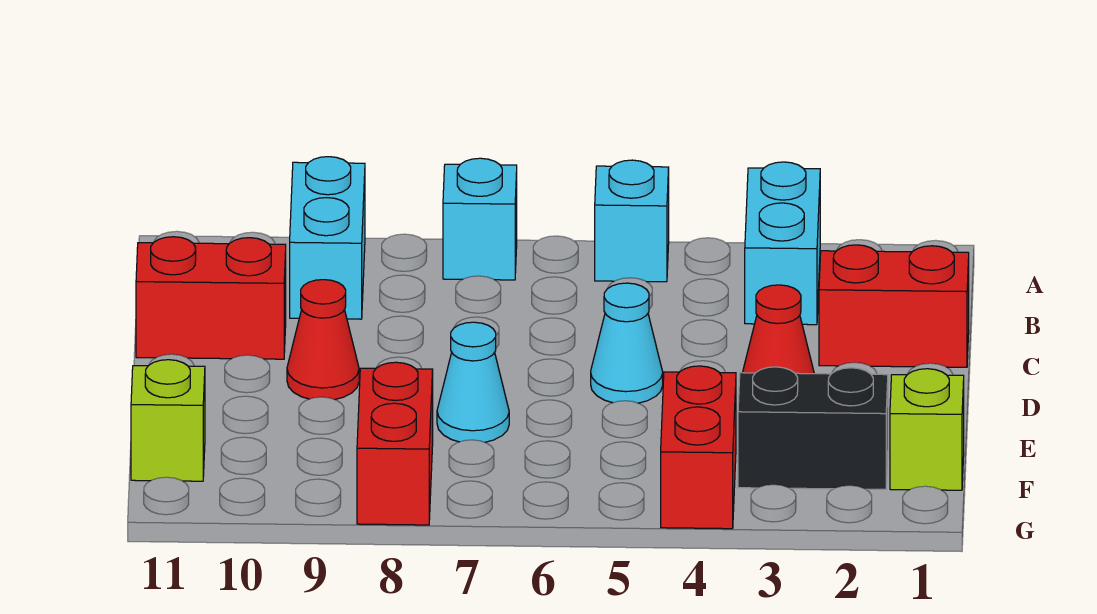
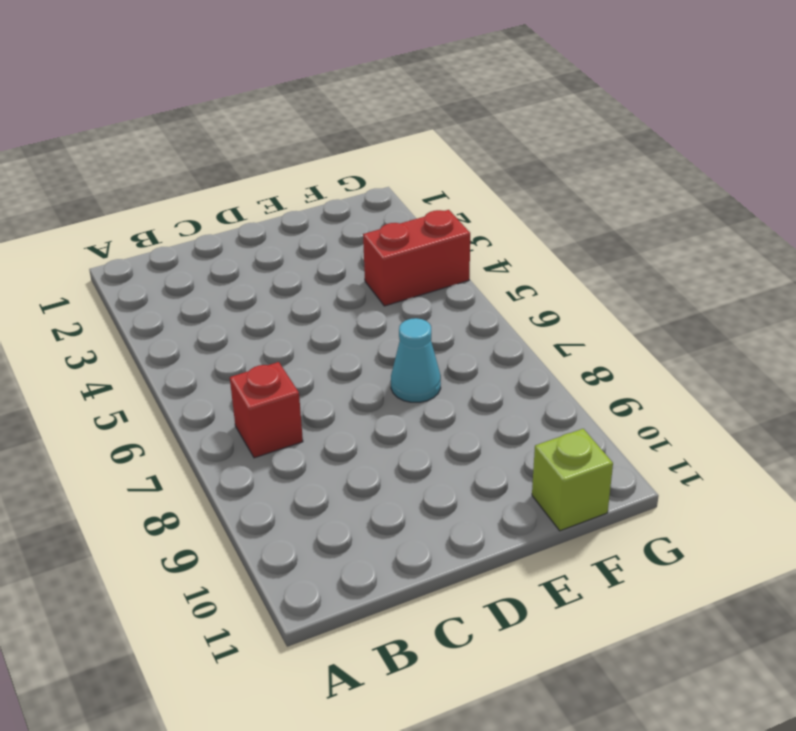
red brick B7 level 1 -> none
none -> cyan brick A3:B3 level 1
none -> cyan brick A5 level 1
none -> cyan brick A7 level 1

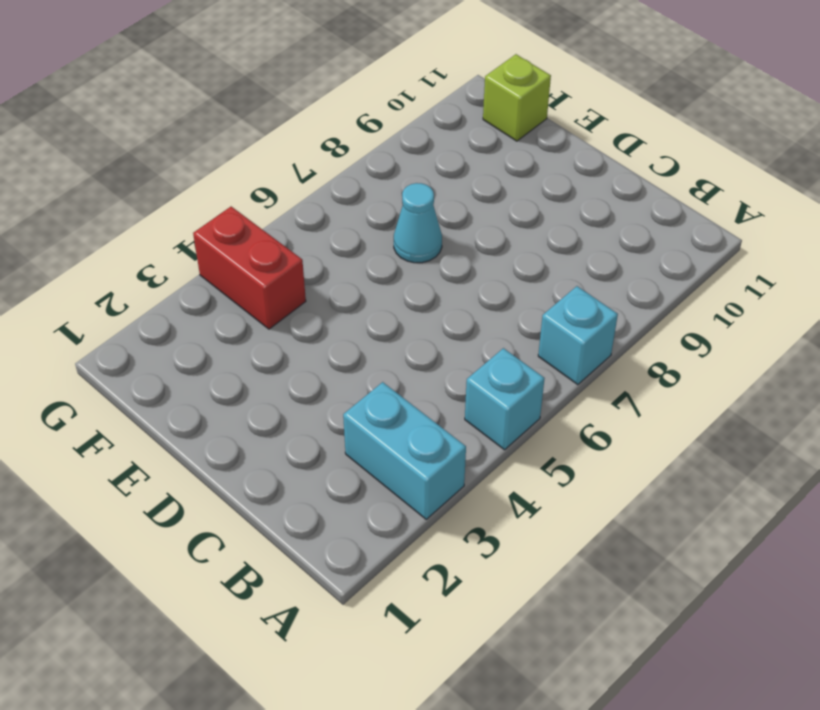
none -> cyan brick A9:B9 level 1
none -> red brick C1:C2 level 1
none -> red brick C10:C11 level 1

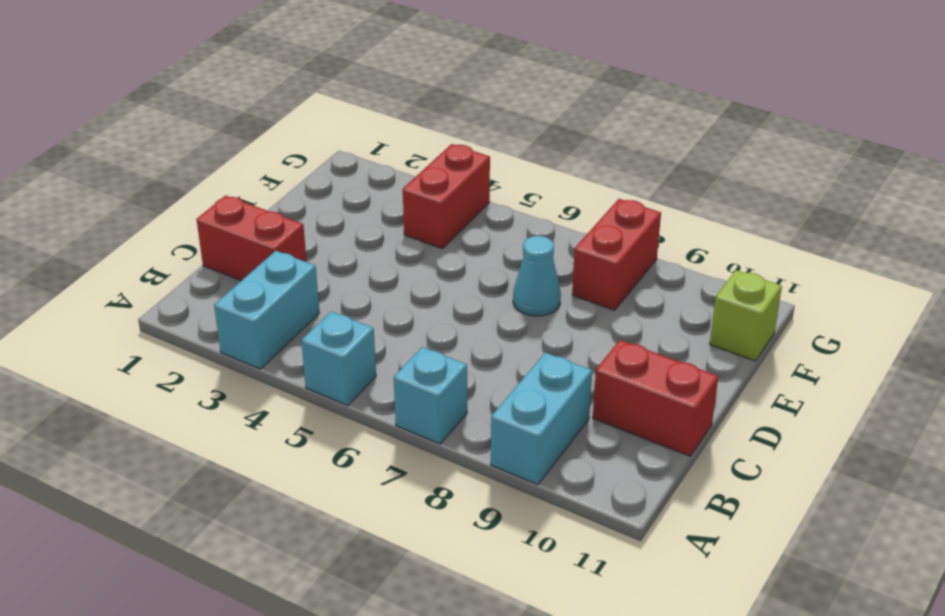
none -> red cone D3 level 1
none -> cyan cone D5 level 1
none -> red cone D9 level 1

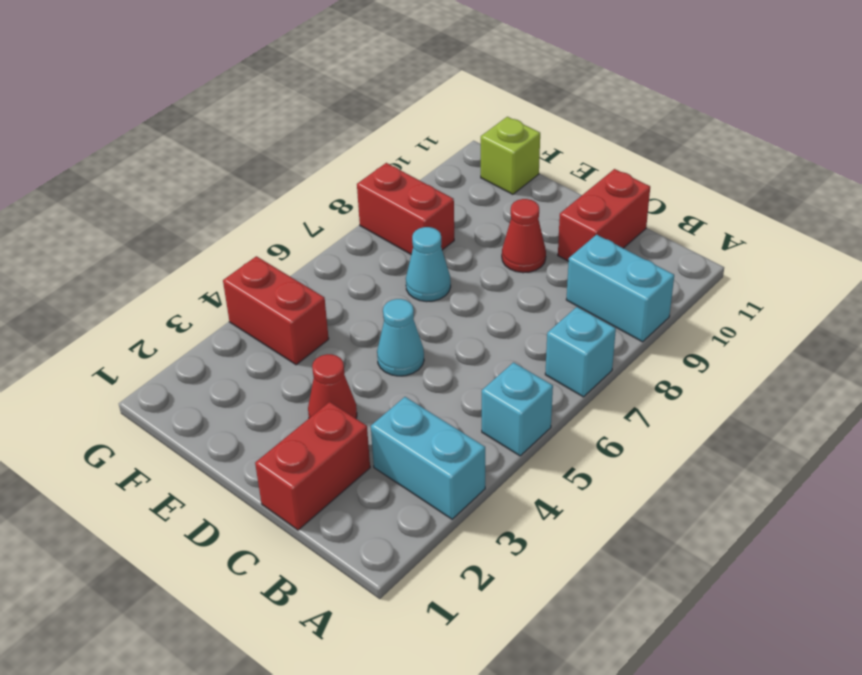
none -> lime brick F1 level 1
none -> black brick F2:F3 level 1

